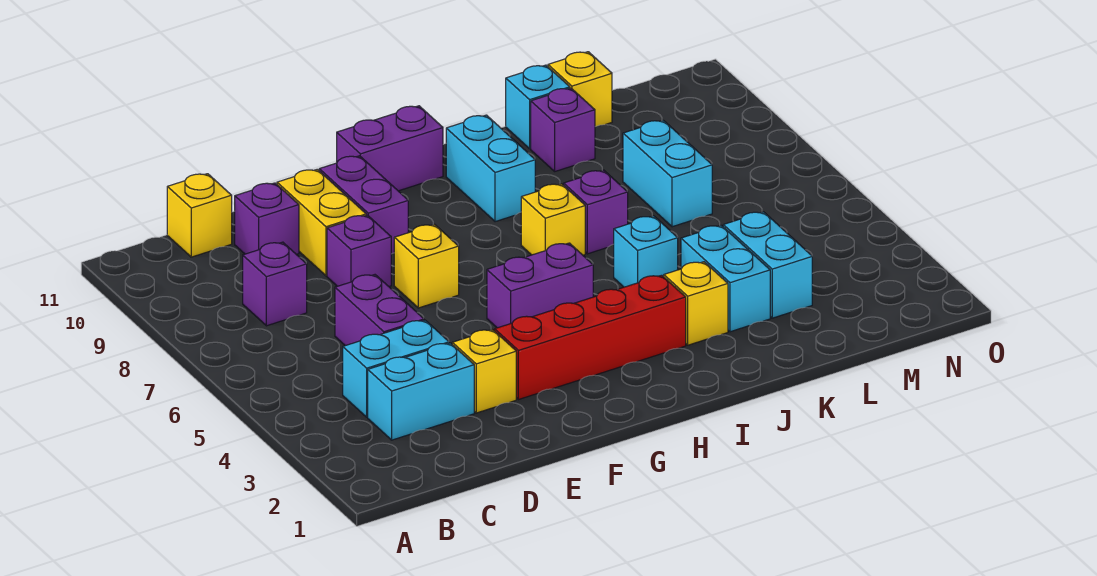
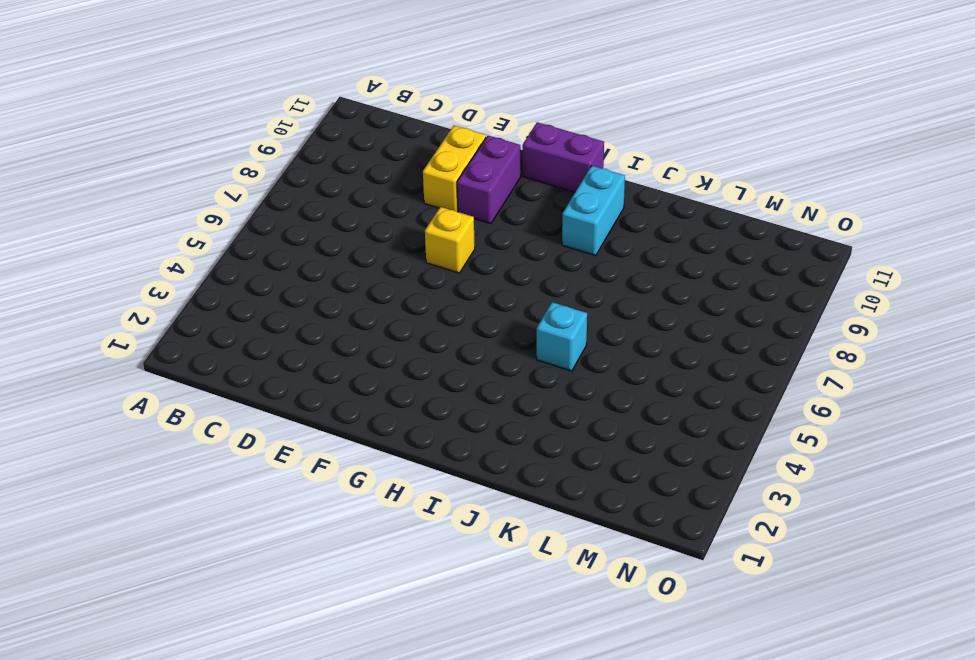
none -> cyan brick C3:D3 level 1
none -> cyan brick C4:D4 level 1
none -> purple brick C8 level 1

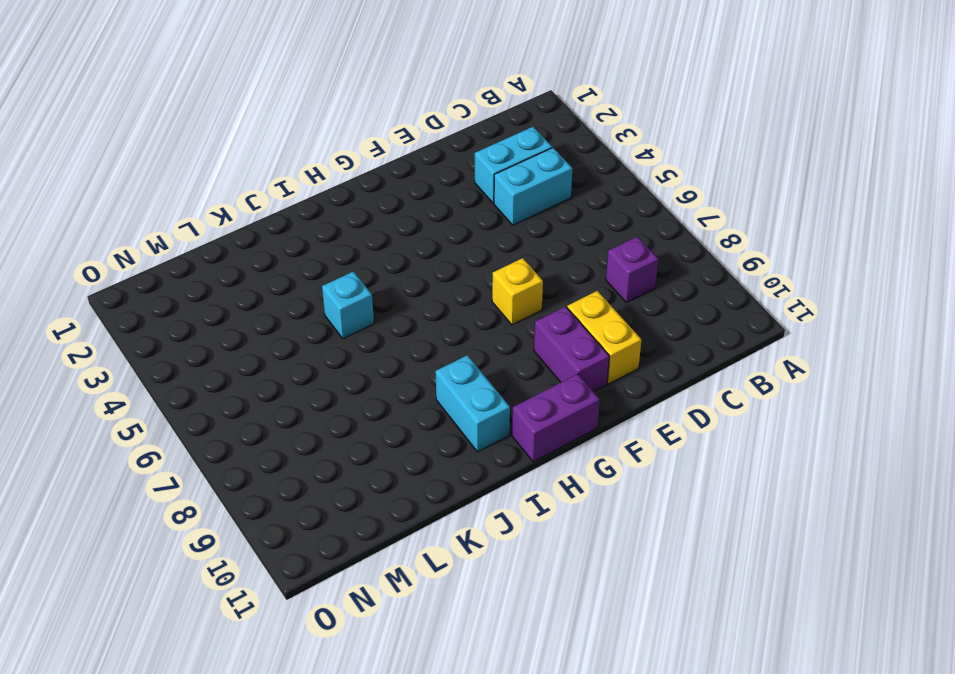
none -> yellow brick C11 level 1
none -> purple brick D5:D6 level 1
none -> purple brick D10 level 1

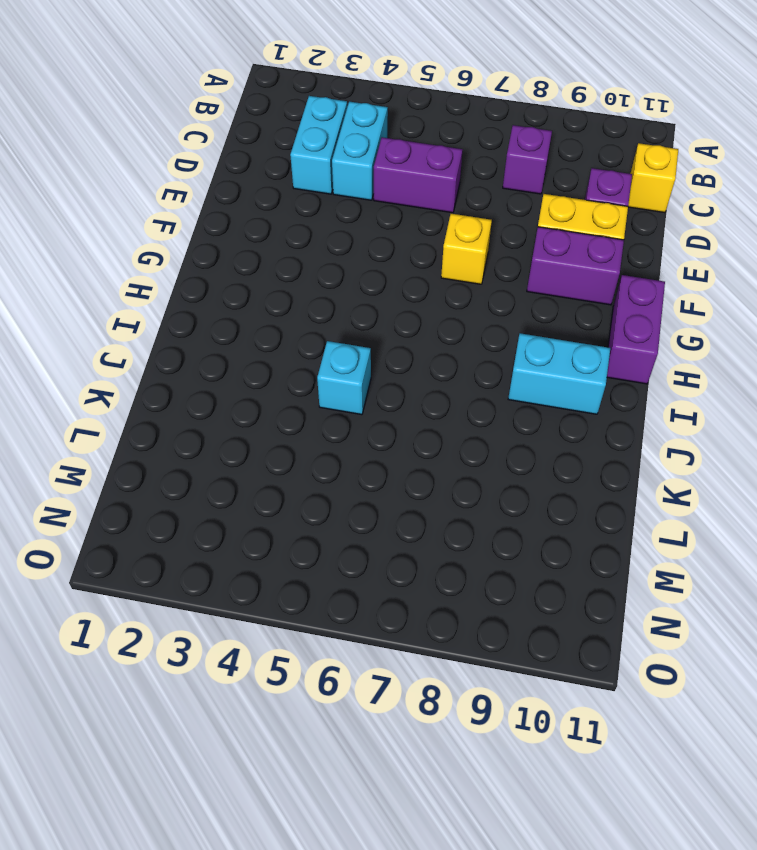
none -> yellow brick E3 level 1
none -> purple brick E8 level 1
none -> red brick F3:I3 level 1

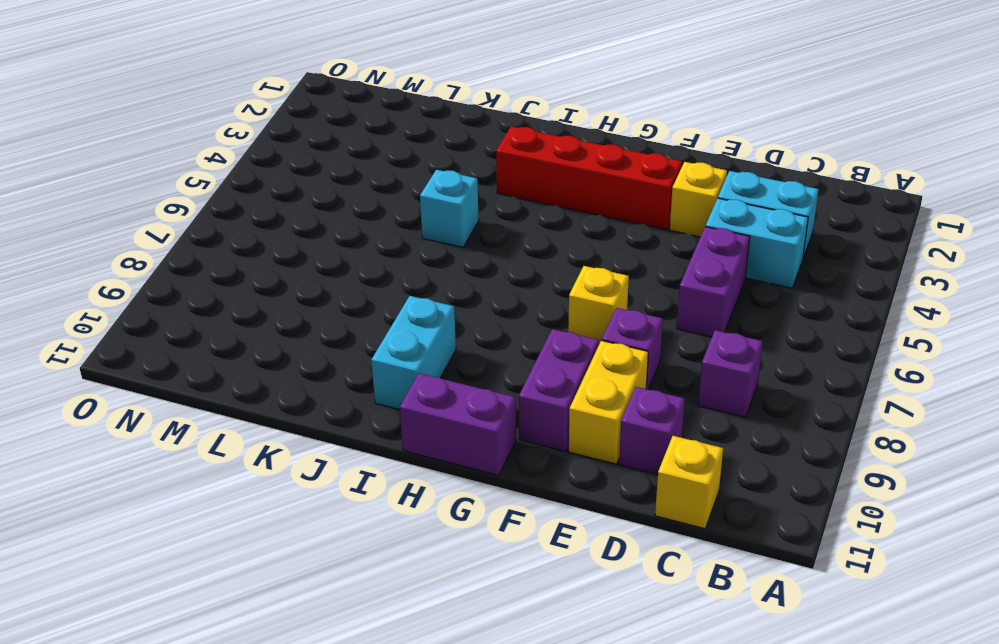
none -> purple brick G5:H5 level 1
none -> yellow brick I7 level 1
none -> yellow brick J3 level 1

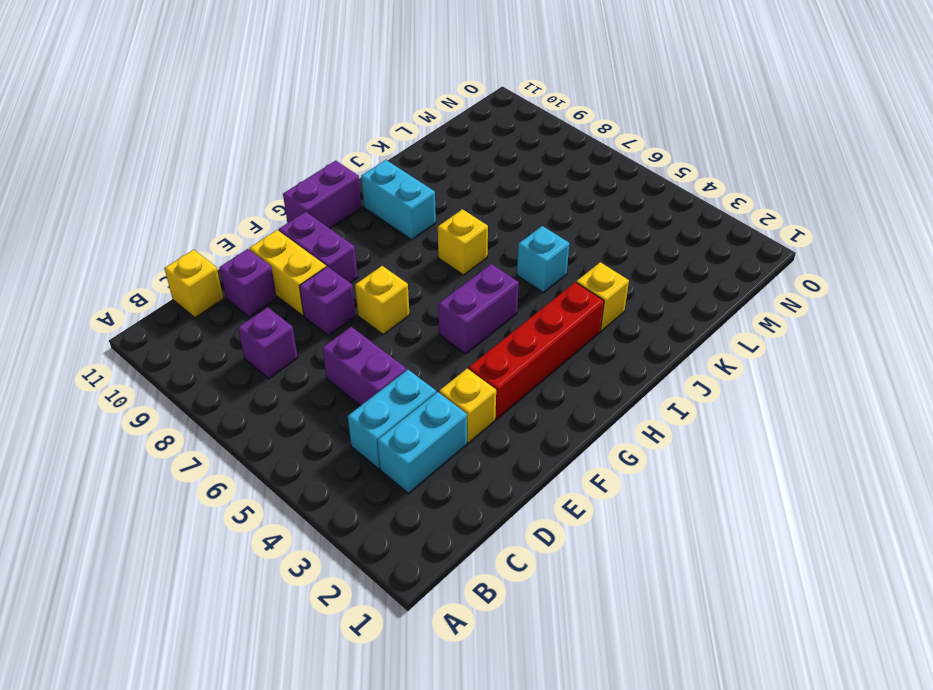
none -> purple brick J7 level 1
none -> cyan brick K3:K4 level 1
none -> purple brick K10 level 1

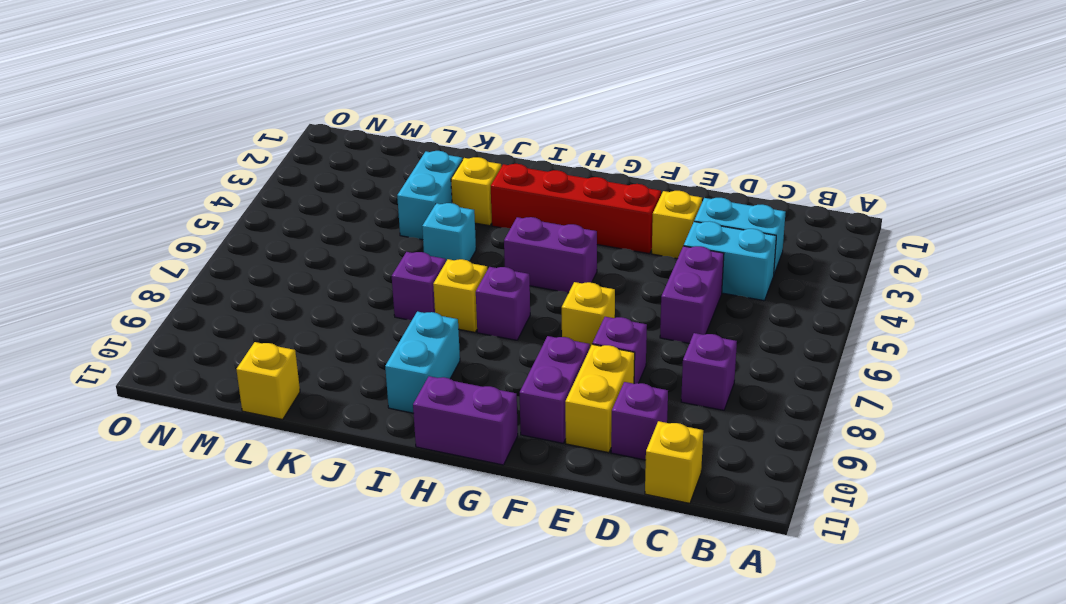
purple brick H7 level 1 -> purple brick K10 level 1
none -> cyan brick K11 level 1
none -> cyan brick L3:L4 level 1
none -> cyan brick L7:L8 level 1

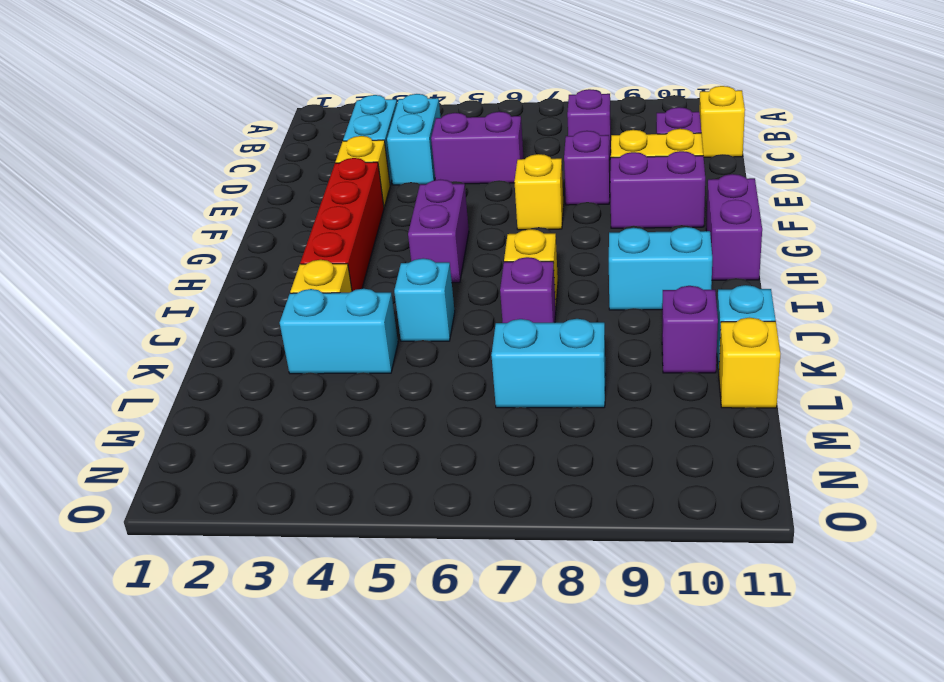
none -> cyan brick L3:L4 level 1

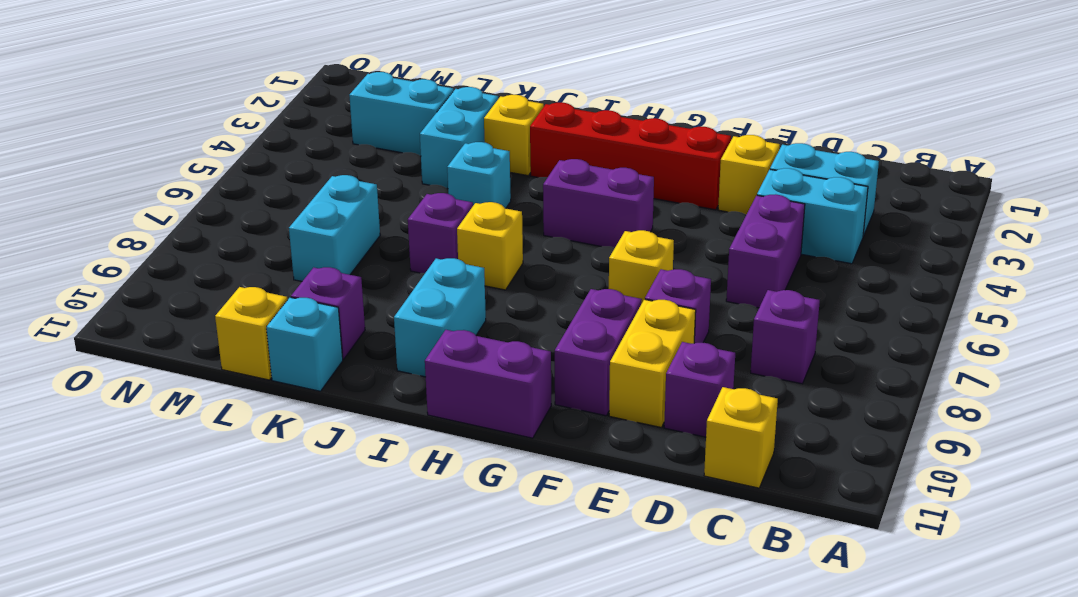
cyan brick L3:M3 level 1 -> cyan brick L3:L4 level 1

